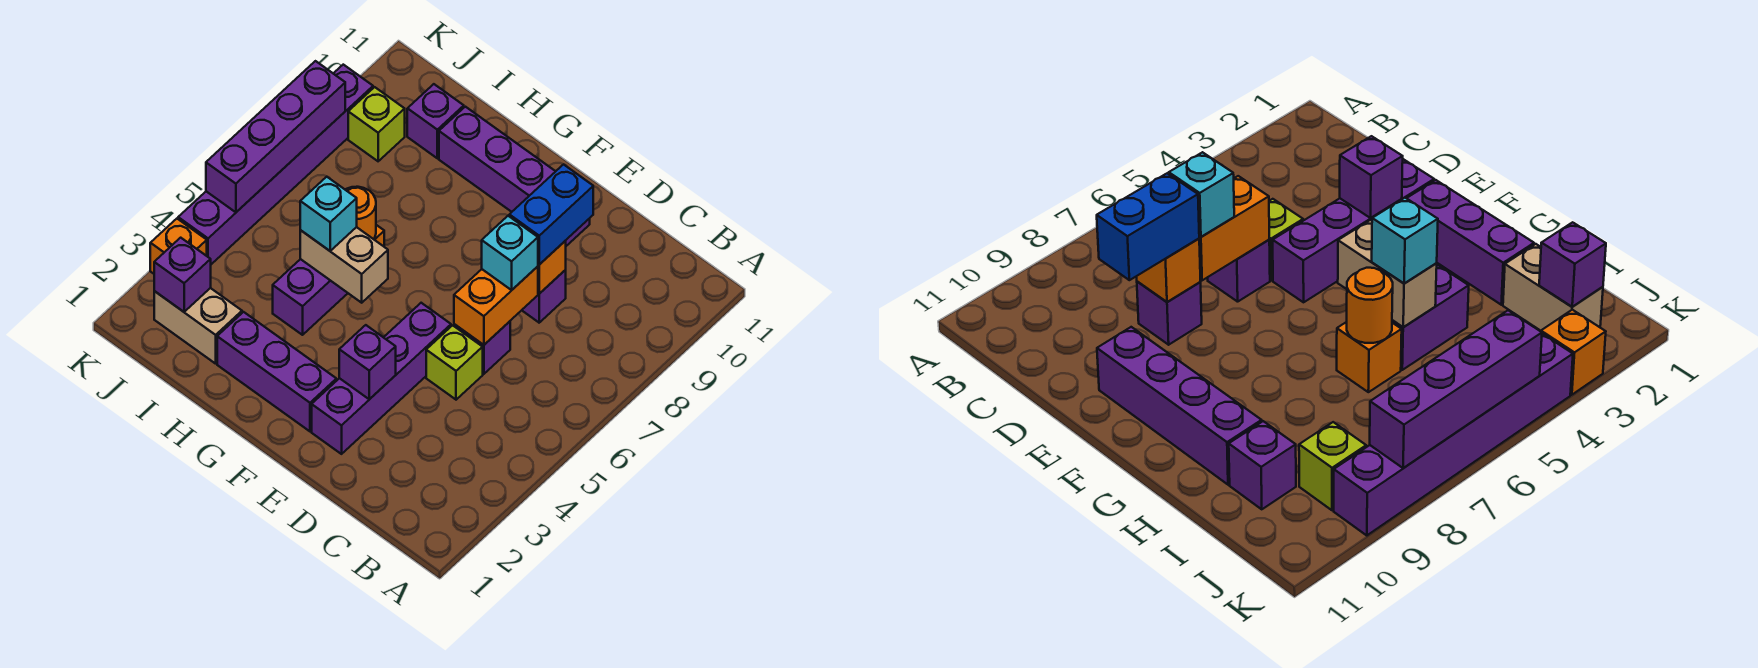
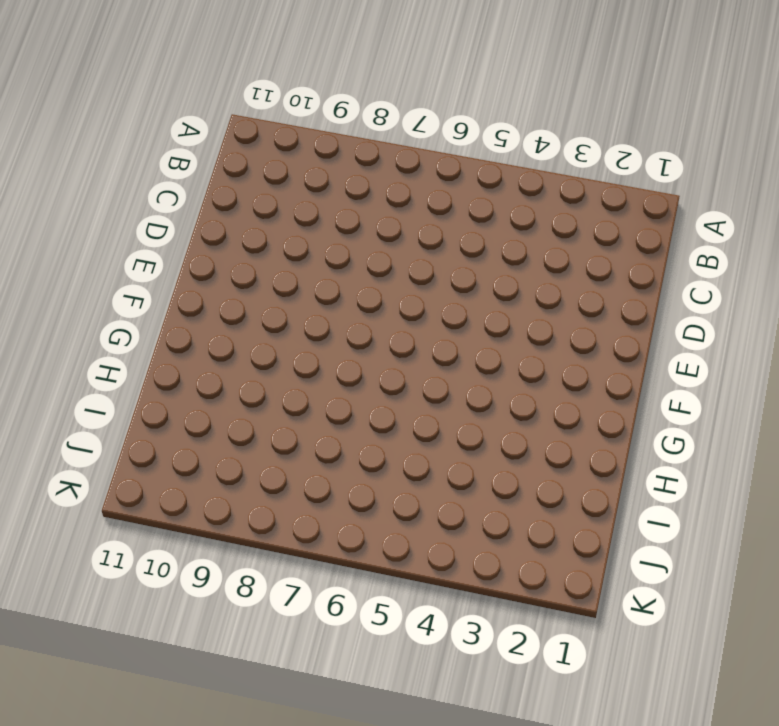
none -> lime brick D5 level 1
none -> purple brick D6 level 1
none -> purple brick D8 level 1

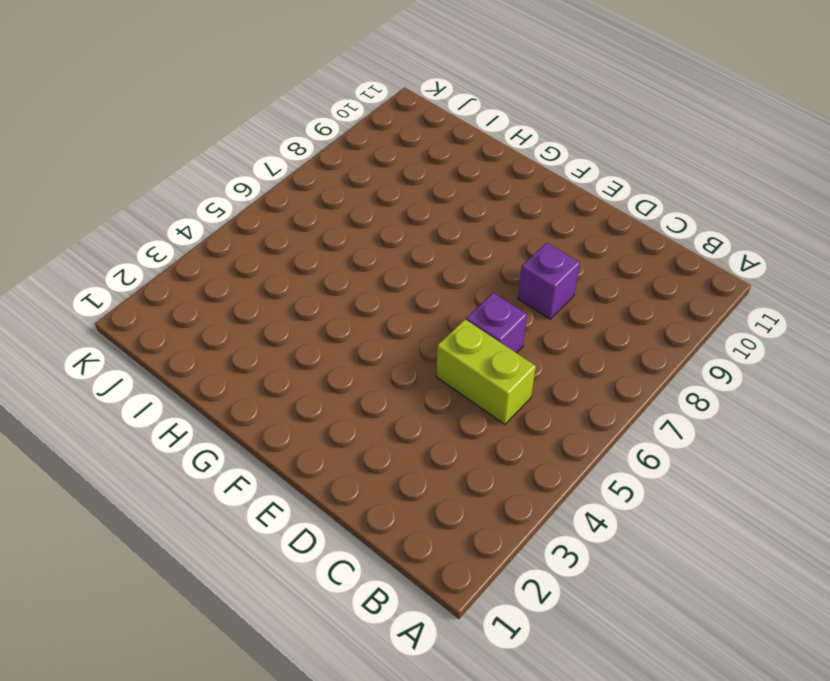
lime brick C5:D5 level 1 -> lime brick D5 level 1
none -> purple brick E2:E5 level 1
none -> purple brick E10:H10 level 1
none -> purple brick F2:H2 level 1

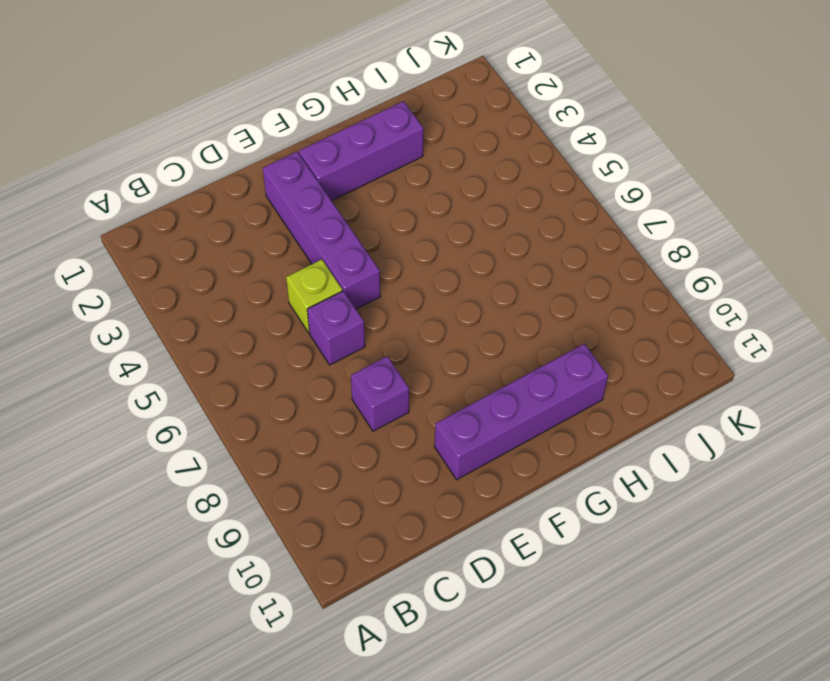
none -> purple brick H4:H5 level 1
none -> orange brick H6 level 1
none -> tan brick I2:J2 level 1

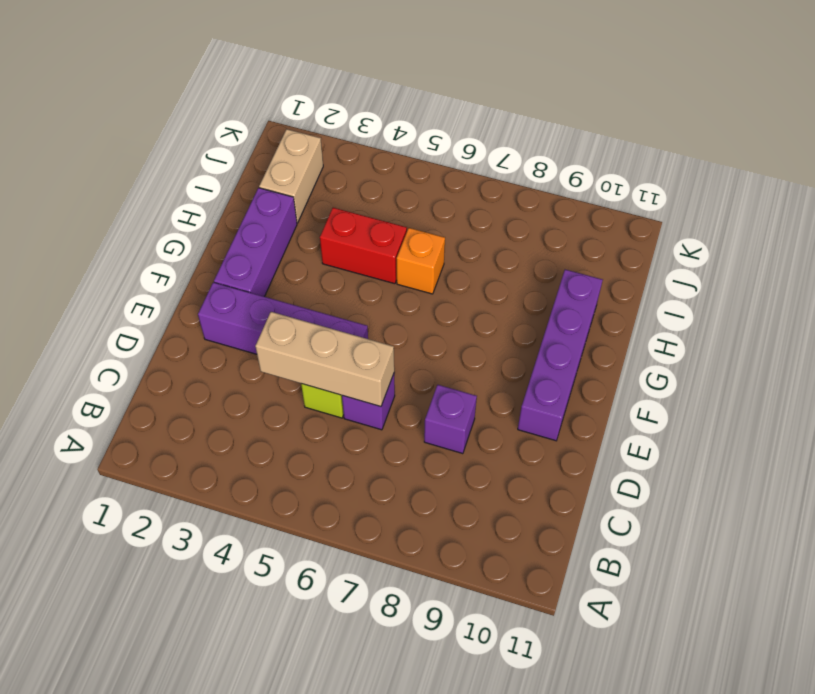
tan brick D4:D6 level 2 -> orange brick D6:D7 level 2
red brick H4:H5 level 1 -> purple brick H4:H5 level 1
none -> purple brick I10 level 1
none -> lime brick J9 level 1
none -> orange brick K3 level 1

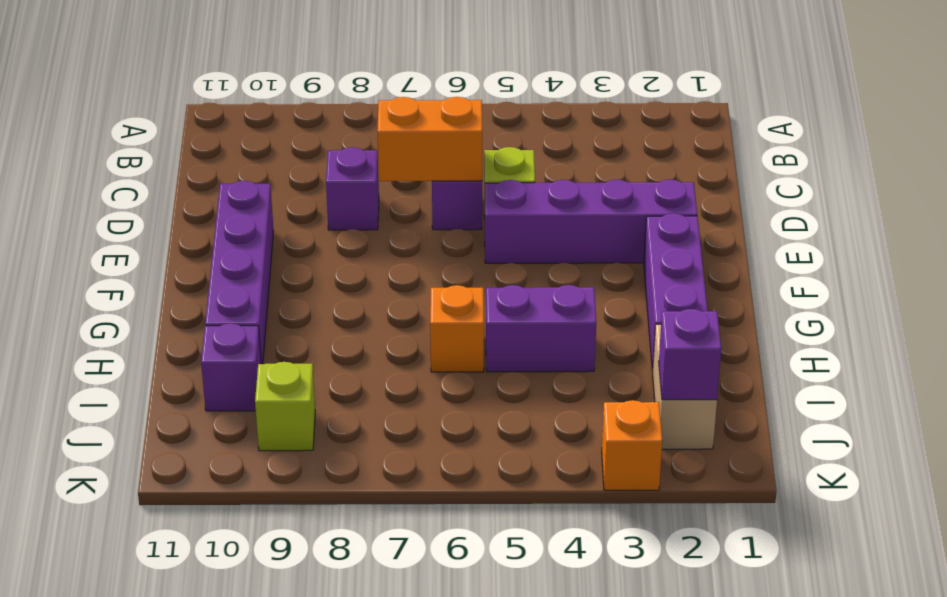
none -> purple brick K4:K9 level 1
none -> orange brick D8 level 2
none -> purple brick E3 level 2

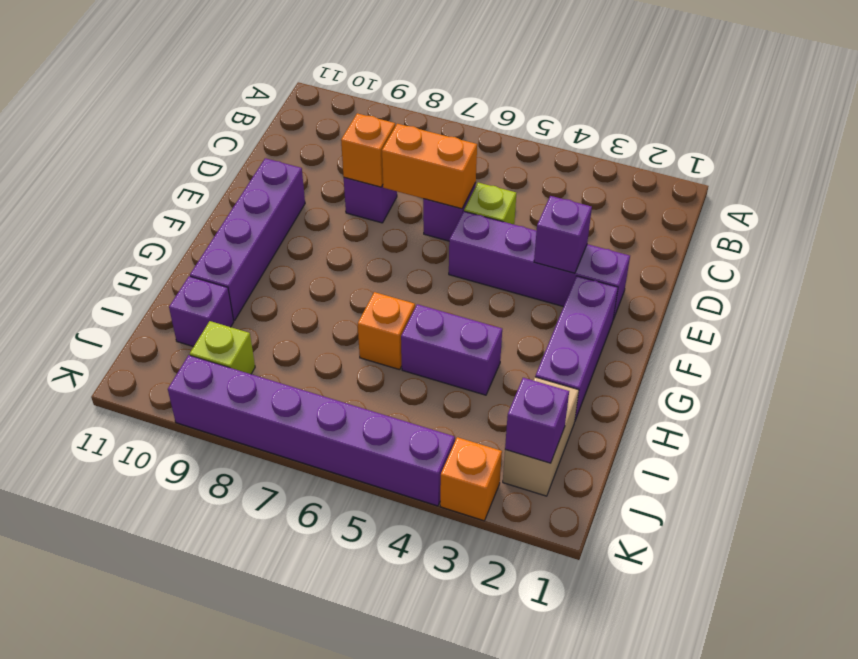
none -> tan brick G5:H5 level 2
none -> orange round brick H6 level 2
none -> purple brick K5:K8 level 2

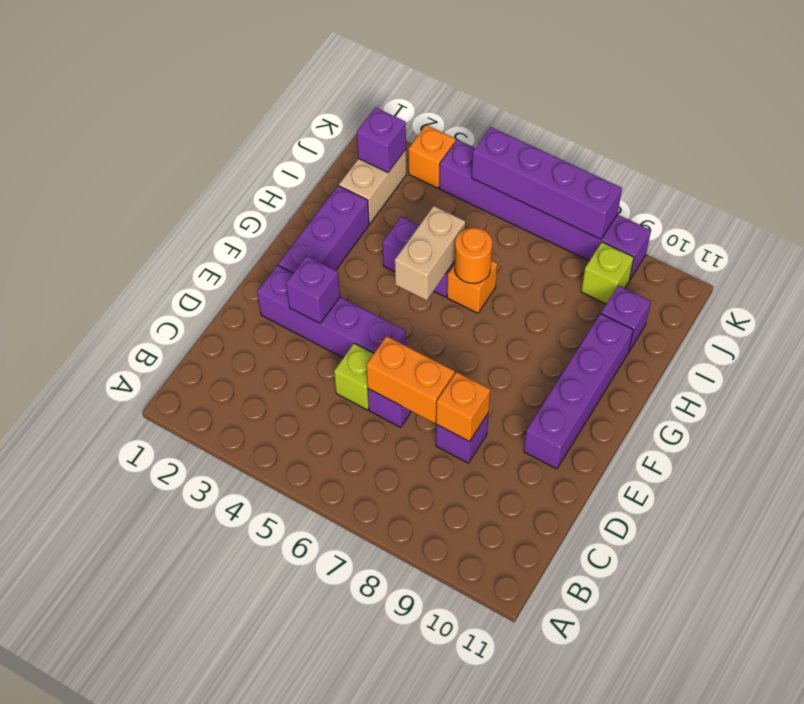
none -> cyan brick D7 level 3
none -> blue brick D8:D9 level 3
none -> cyan brick H5 level 3

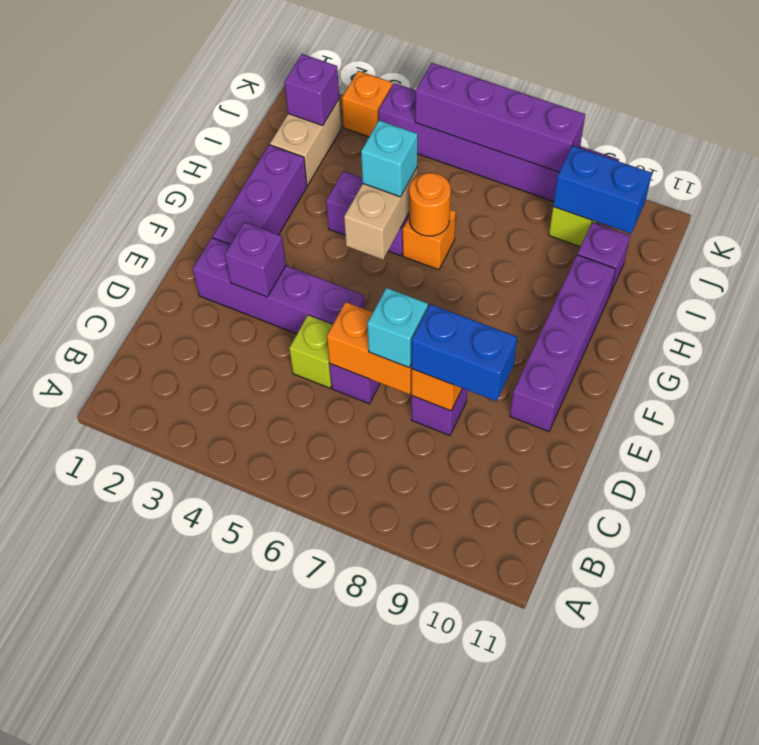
blue brick J9:J10 level 2 -> none

